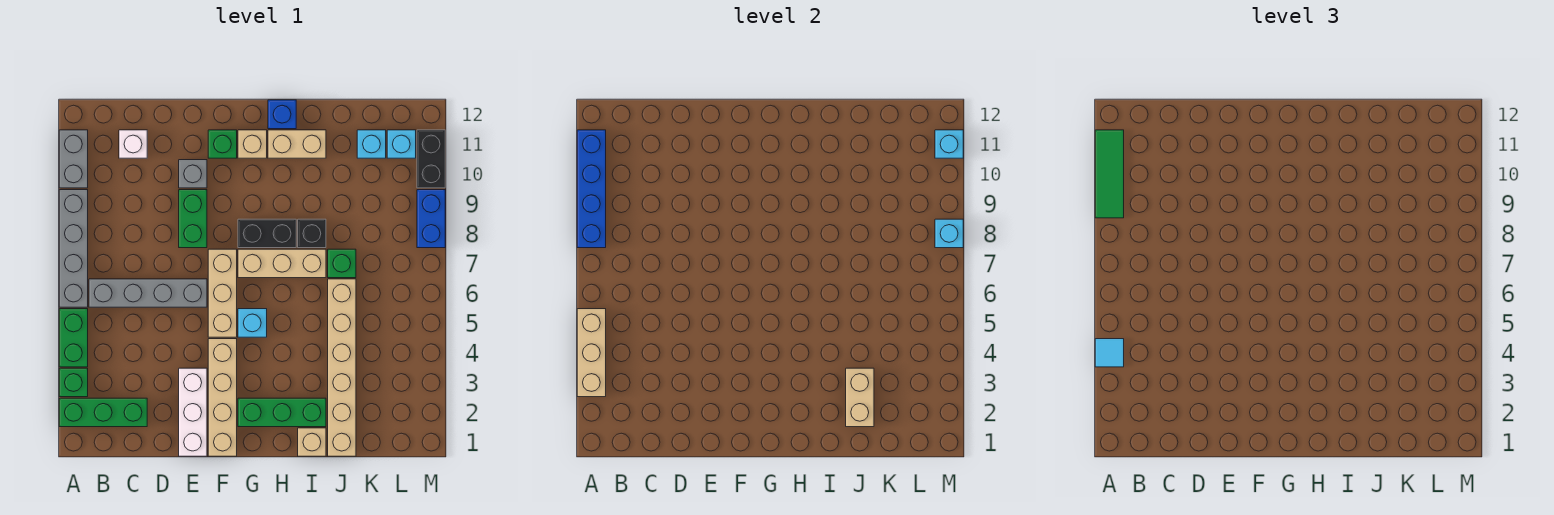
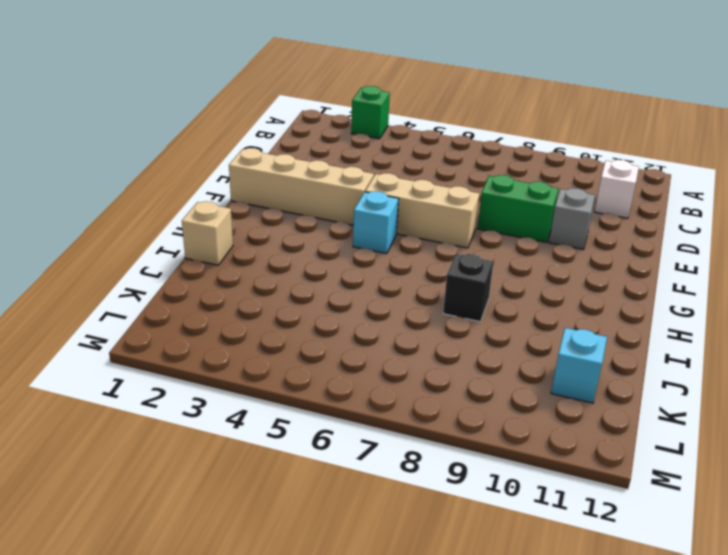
none -> green brick A2:C2 level 1
none -> green brick A4:A5 level 1
none -> grey brick A6:A9 level 1
none -> grey brick A10:A11 level 1

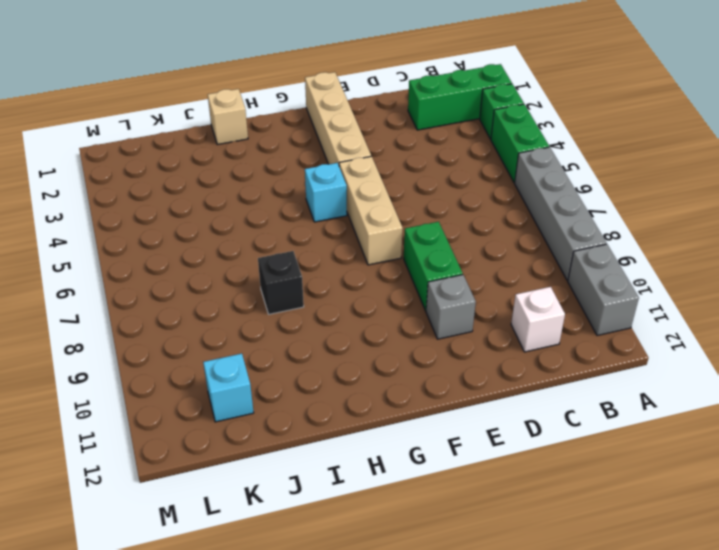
none -> grey brick B6:E6 level 1
none -> white brick E1:E3 level 1
none -> green brick F11 level 1
none -> green brick G2:I2 level 1

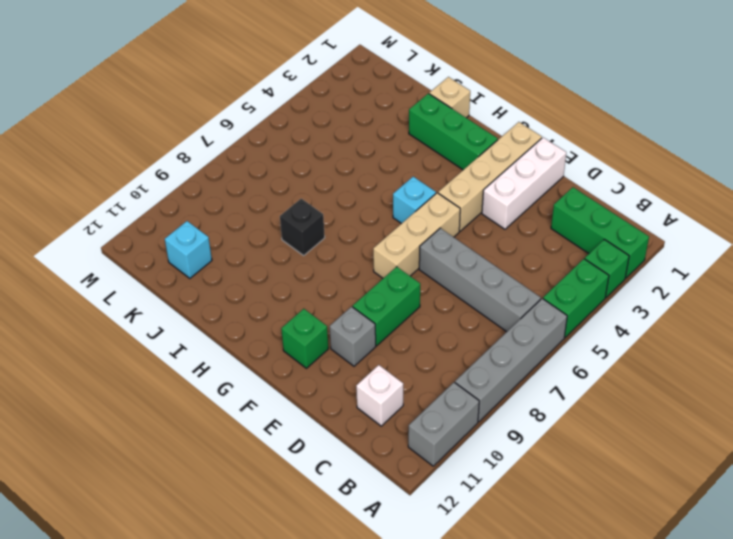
none -> tan brick G7:I7 level 1
none -> black brick G8:H8 level 1
none -> tan brick G11 level 1
none -> tan brick H11:I11 level 1

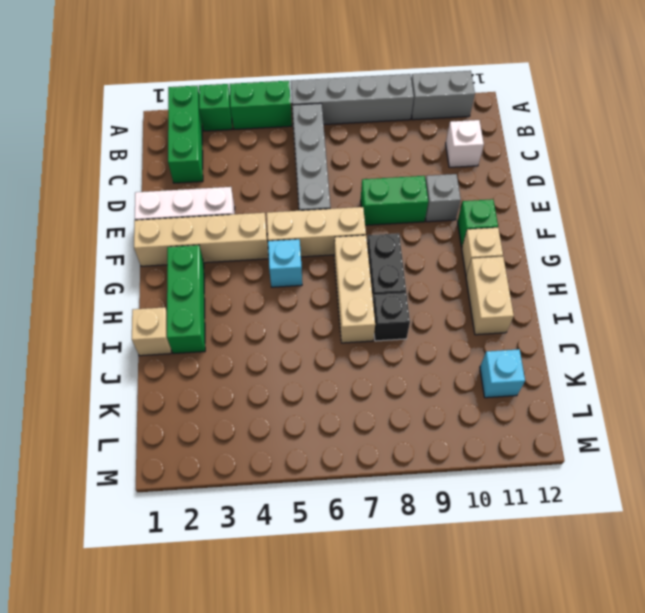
none -> blue brick H12 level 1
none -> tan brick J1:J6 level 1
none -> green brick J7 level 1
none -> cyan brick L11 level 1

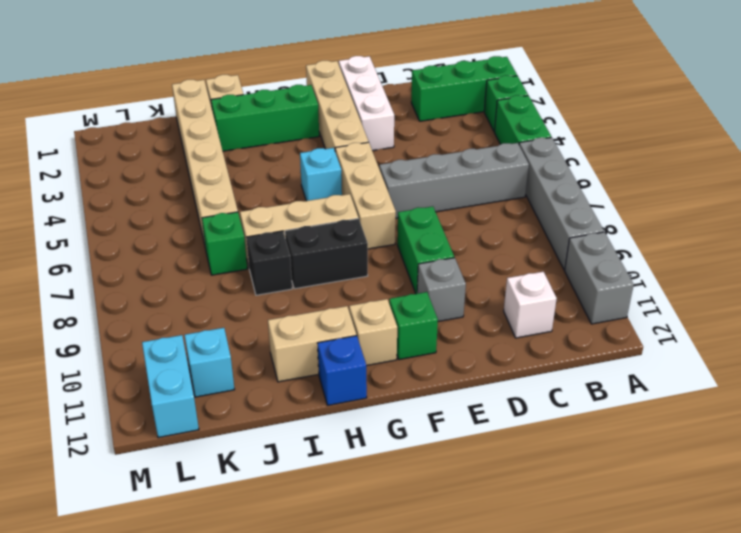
cyan brick L11:L12 level 1 -> cyan brick L11 level 1
none -> blue brick M8:M9 level 1
none -> black brick M10:M11 level 1
none -> tan brick A3:A5 level 2
none -> blue brick A8:A11 level 2

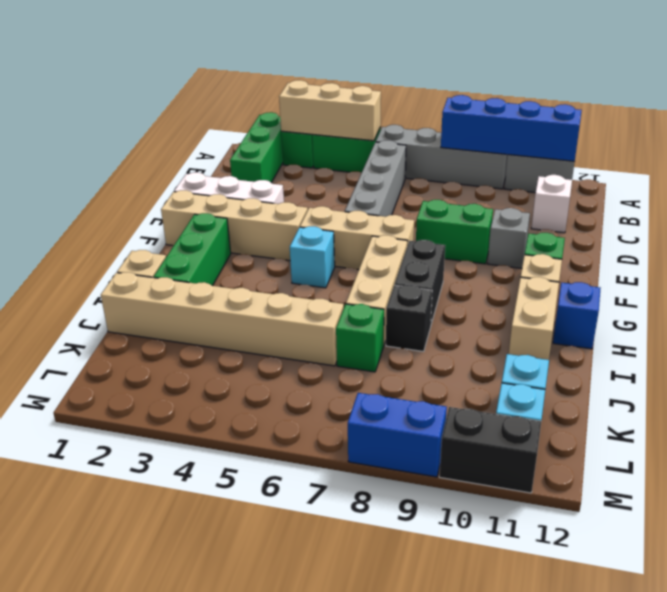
none -> tan brick J2:J3 level 2
none -> cyan brick M8 level 2
none -> cyan brick M11 level 2
none -> cyan tile A4 level 3

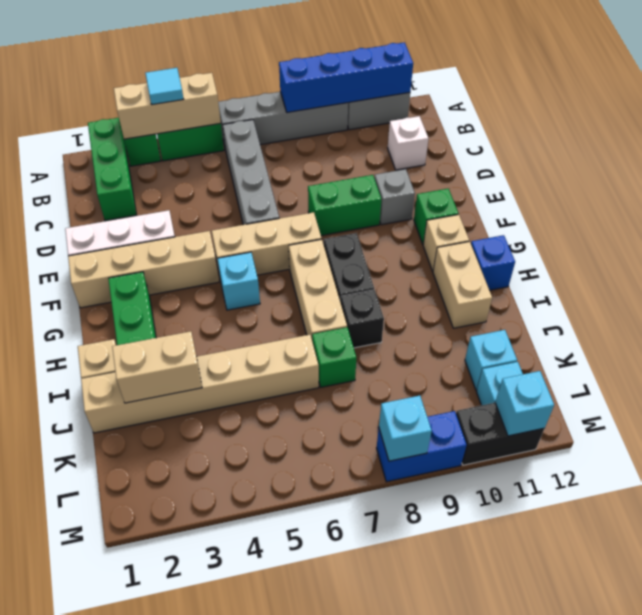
none -> green tile A9:A11 level 3

